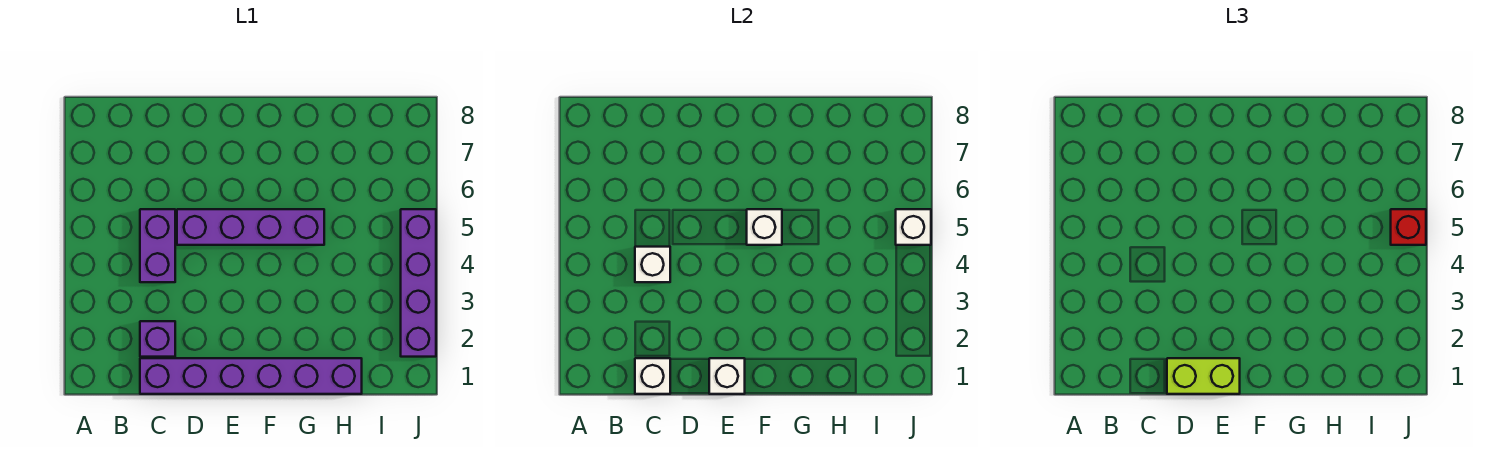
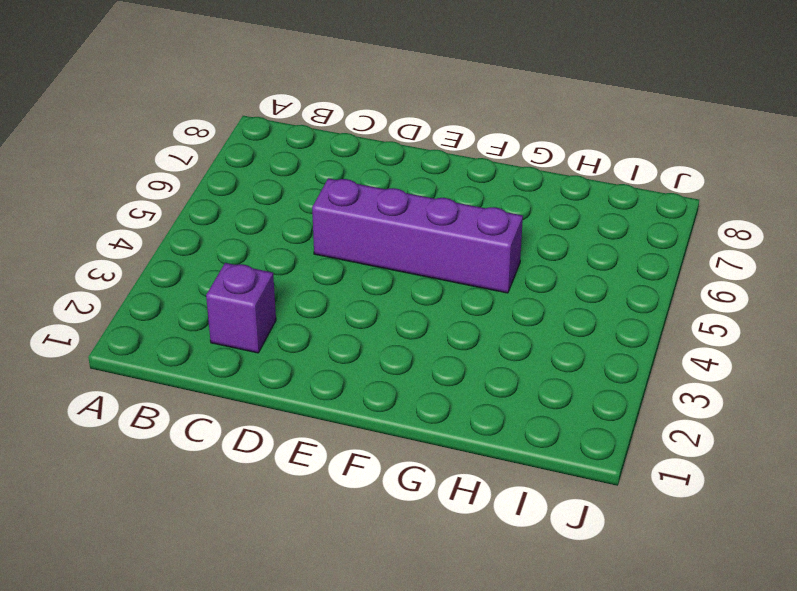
none -> purple brick C1:H1 level 1
none -> purple brick C4:C5 level 1
none -> purple brick J2:J5 level 1

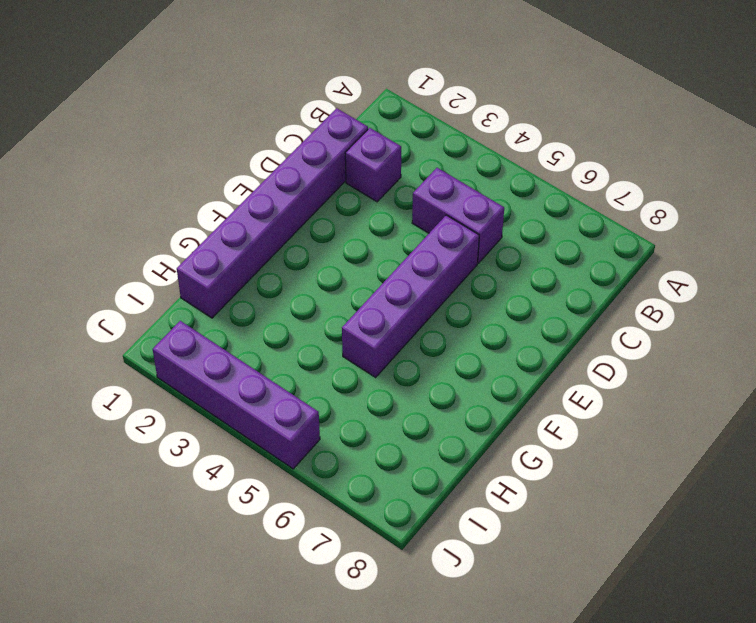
none -> white brick C1 level 2
none -> white brick C4 level 2
none -> white brick E1 level 2

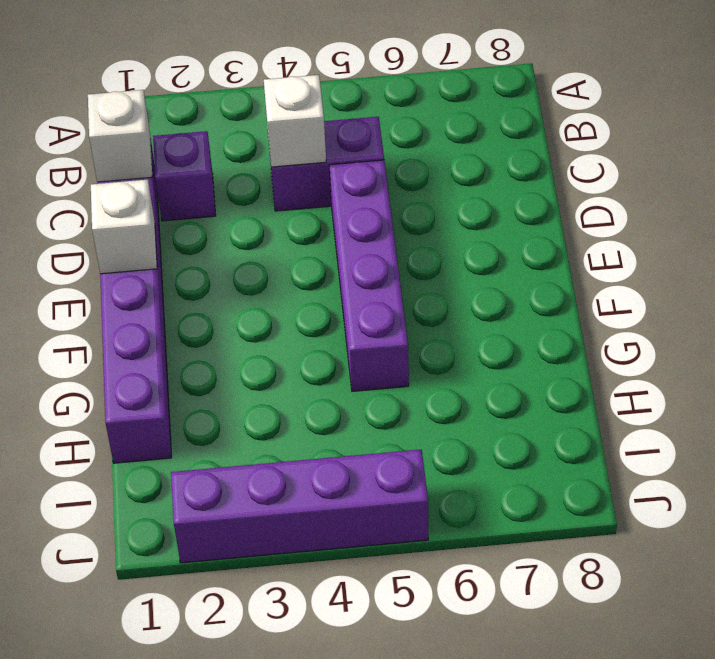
none -> white brick F5 level 2
none -> white brick J5 level 2
none -> lime brick D1:E1 level 3

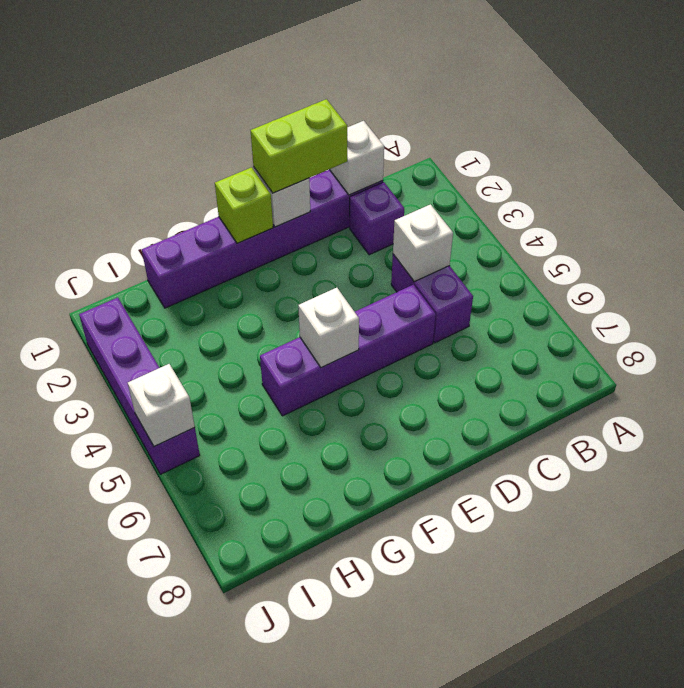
lime brick F1 level 2 -> none
none -> red brick J5 level 3

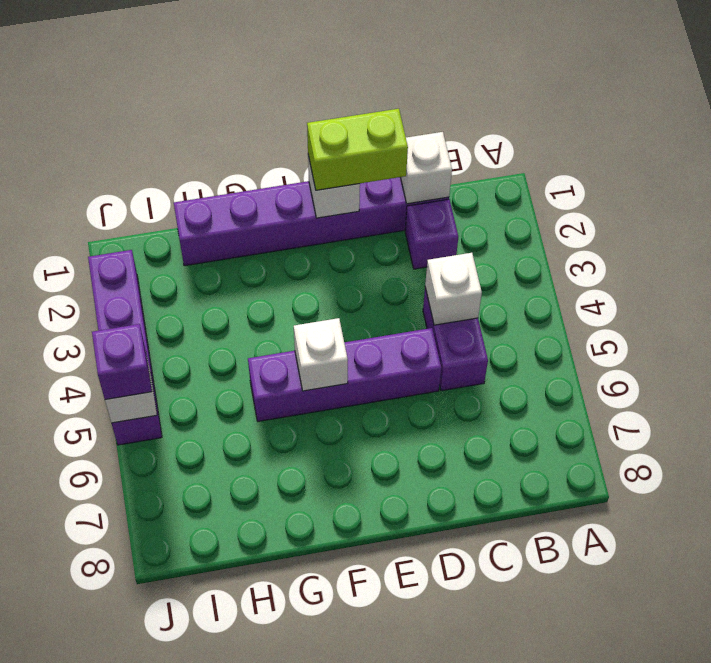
purple brick J5 level 3 -> red brick J5 level 3

